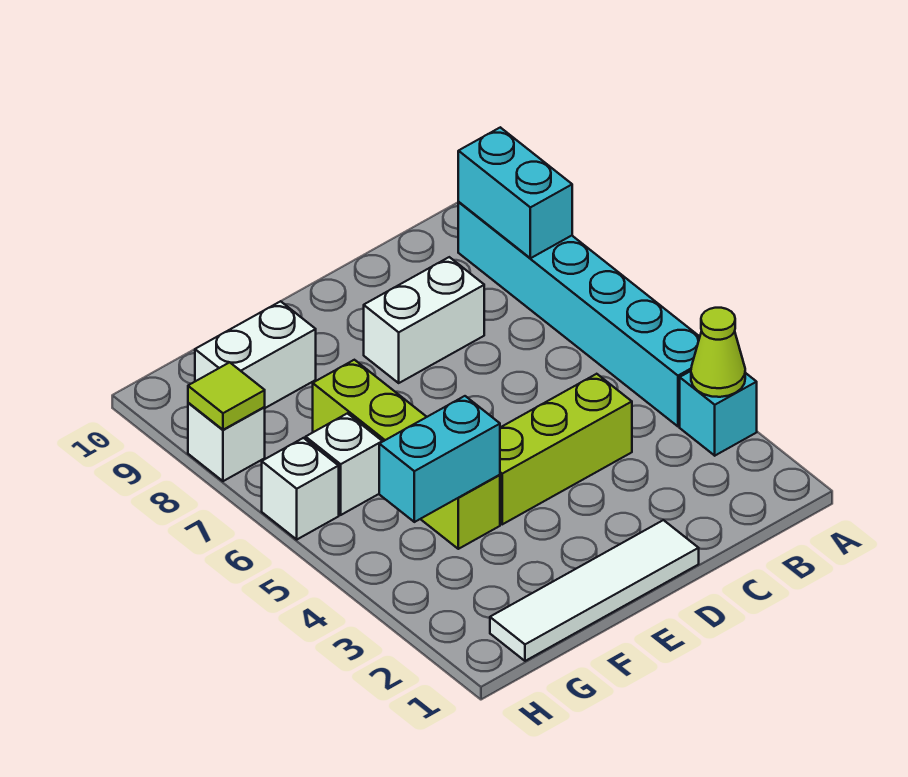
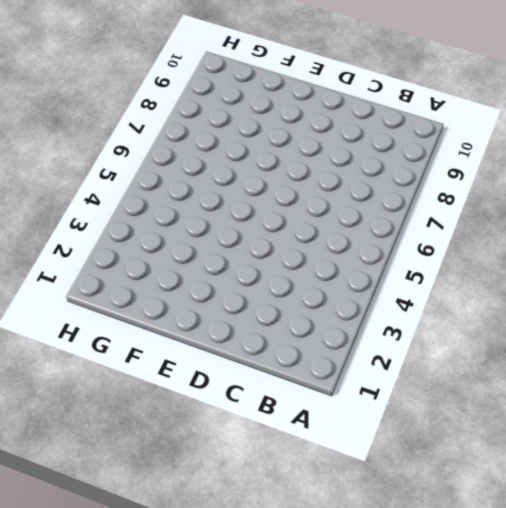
none -> cyan brick A3 level 1
none -> cyan brick A4:A9 level 1
none -> lime brick C4:E4 level 1

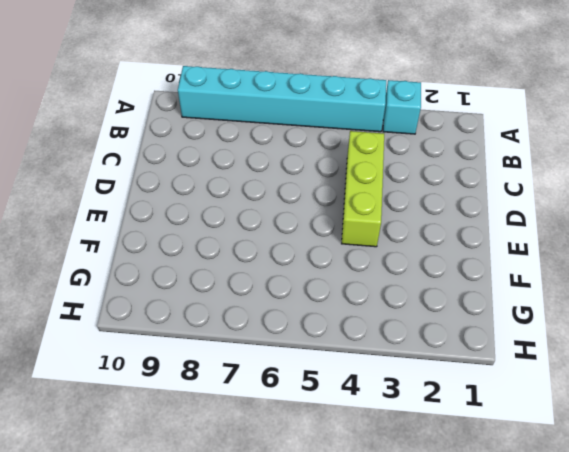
none -> white brick C8:D8 level 1
none -> white tile D1:G1 level 1
none -> lime brick F4:F7 level 1

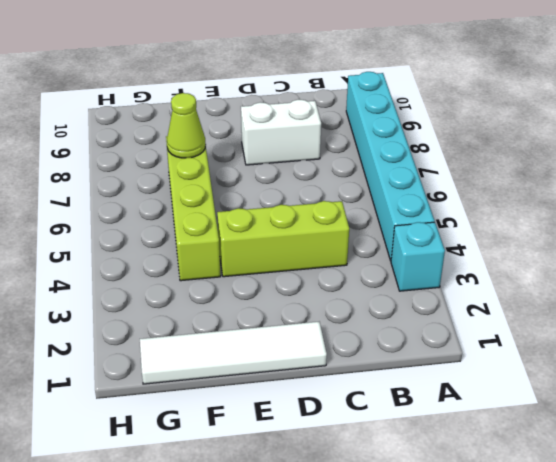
lime cone F7 level 2 -> lime cone A3 level 2
none -> white brick F9:G9 level 1
none -> white brick G6 level 1
none -> white brick H6 level 1

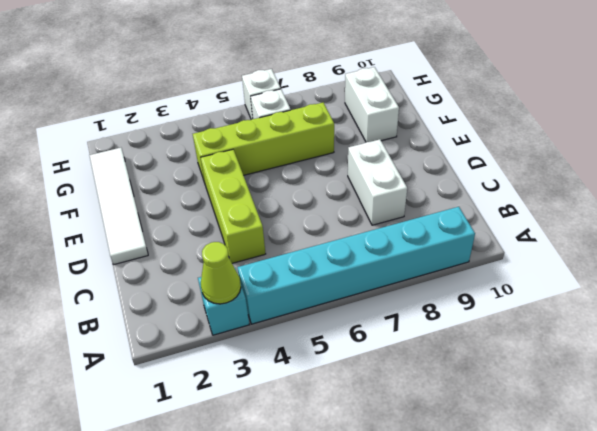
none -> white brick H8 level 1
none -> cyan brick A8:A9 level 2
none -> cyan brick F4:G4 level 2

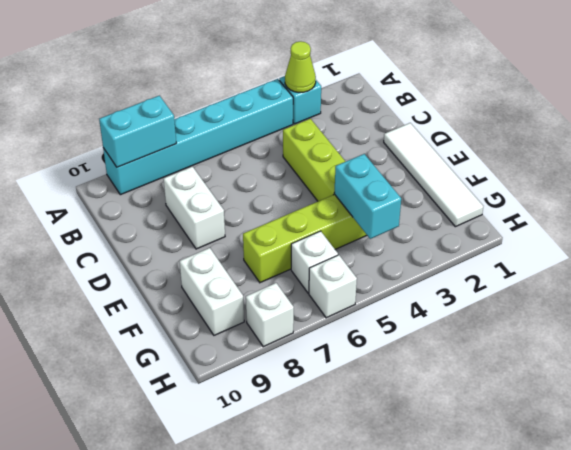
none -> lime tile H8 level 2

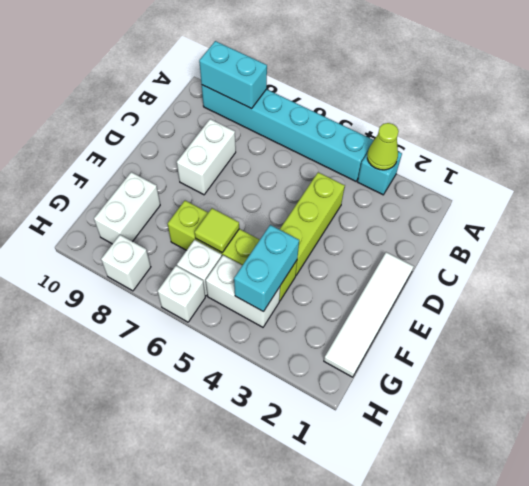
lime tile F6 level 2 -> lime tile H8 level 2
white brick G4:G5 level 1 -> none

